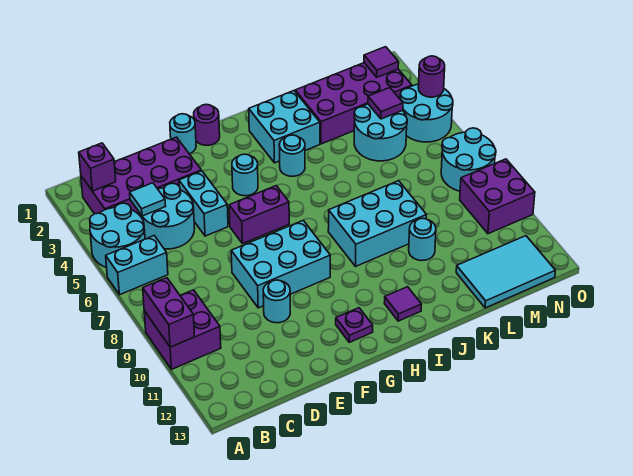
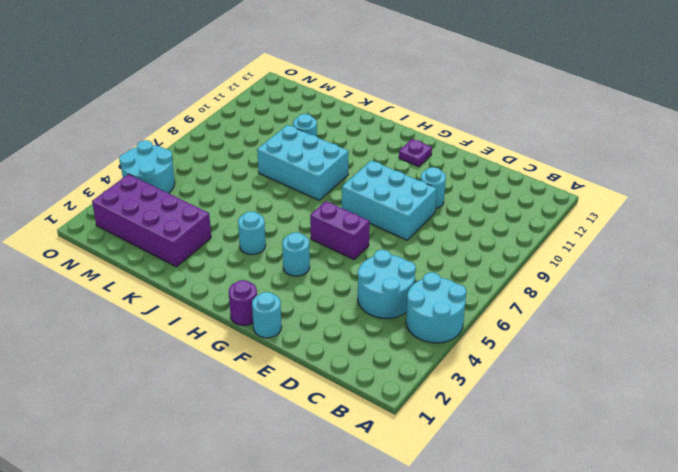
none -> cyan brick A6:B6 level 1
none -> purple brick A9:B10 level 1
none -> purple brick B2:E3 level 1
none -> cyan brick E4:E5 level 1

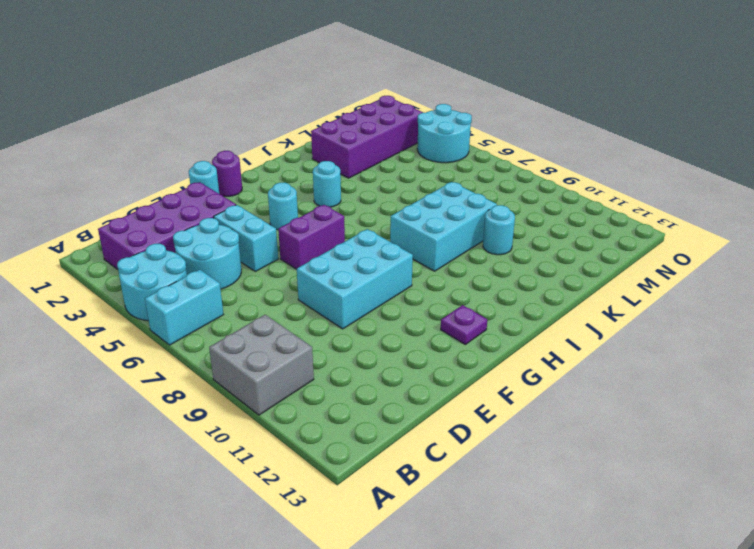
grey brick A9:B10 level 1 -> purple brick A9:B10 level 1
none -> cyan round brick E10 level 1
none -> cyan brick I2:J3 level 1
none -> purple tile I12 level 1
none -> cyan round brick L4:M5 level 1

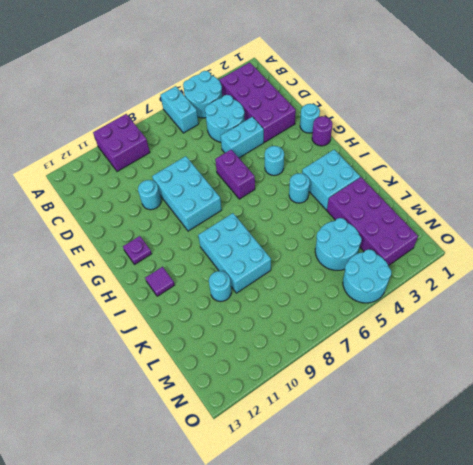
none -> cyan tile L12:N13 level 1
none -> cyan round brick N7:O8 level 1
none -> purple brick N9:O10 level 1
none -> purple brick A9:A10 level 2

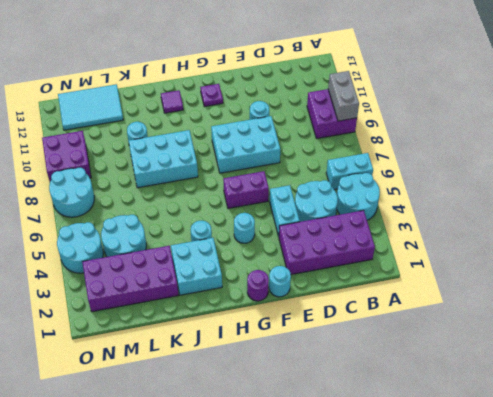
grey brick A9:A10 level 2 -> purple brick A9:A10 level 2
none -> purple brick B2 level 2
none -> cyan tile C4 level 2
none -> purple tile M4 level 2
none -> purple tile N2 level 2

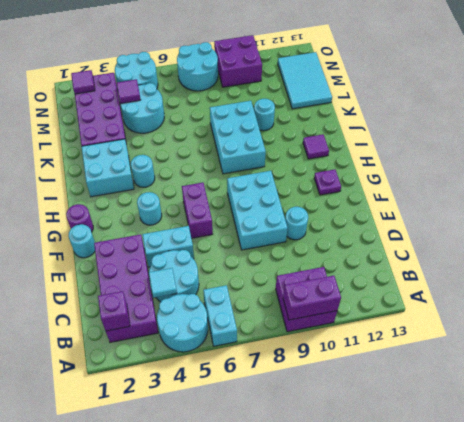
none -> purple round brick O4 level 2

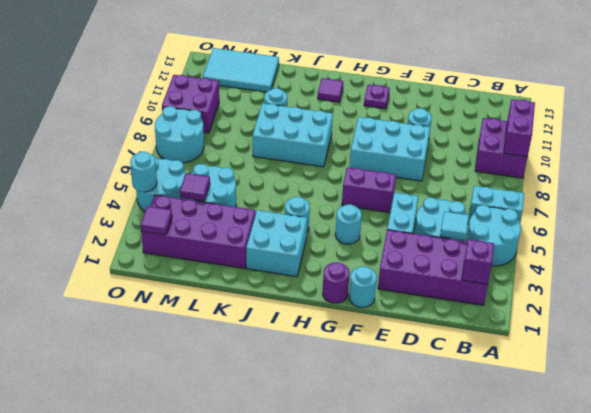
cyan round brick O4 level 2 -> purple round brick O4 level 2

